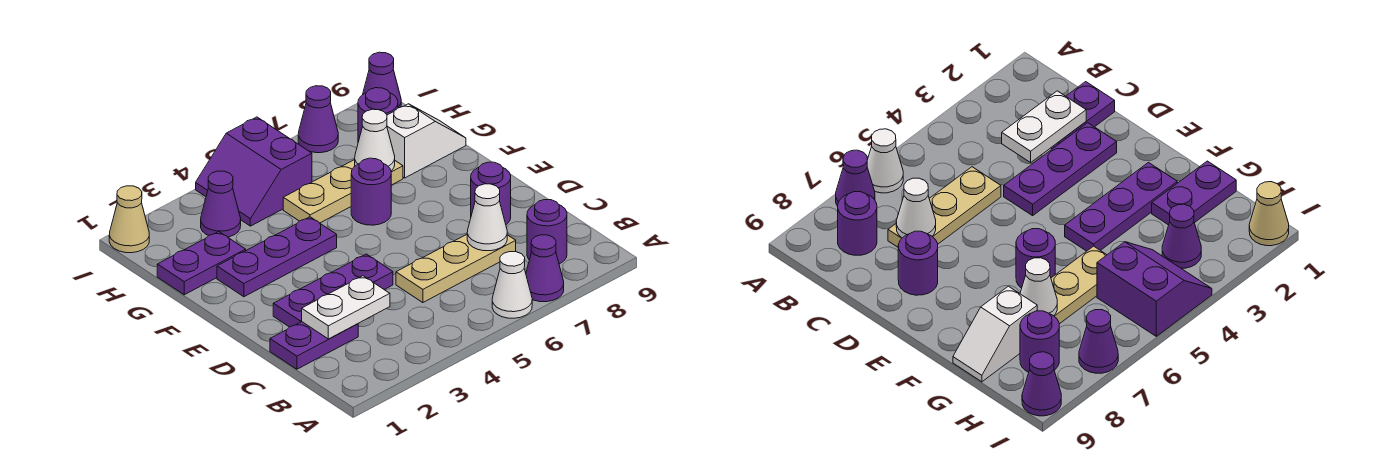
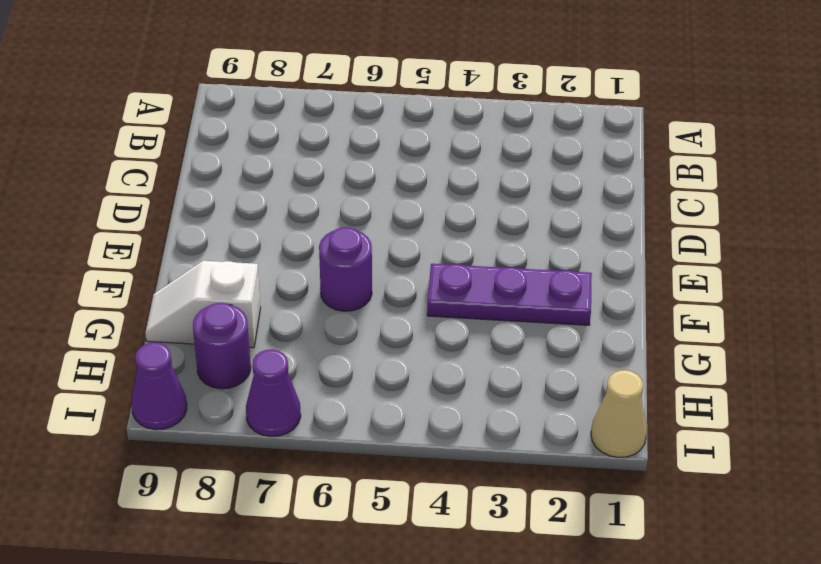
none -> white cone A6 level 1
none -> purple cone A7 level 1
none -> purple round brick B8 level 1

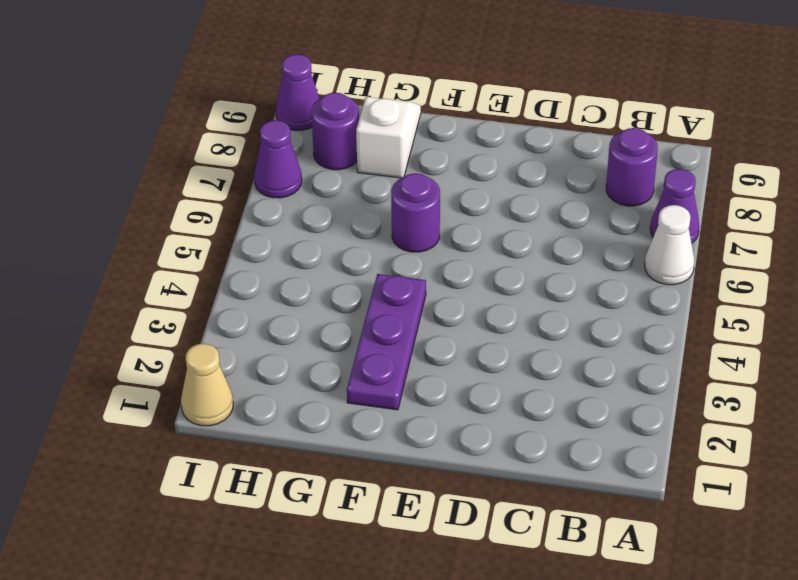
none -> purple plate C1:C2 level 1
none -> tan plate C5:C7 level 1
none -> purple plate D2:D4 level 1

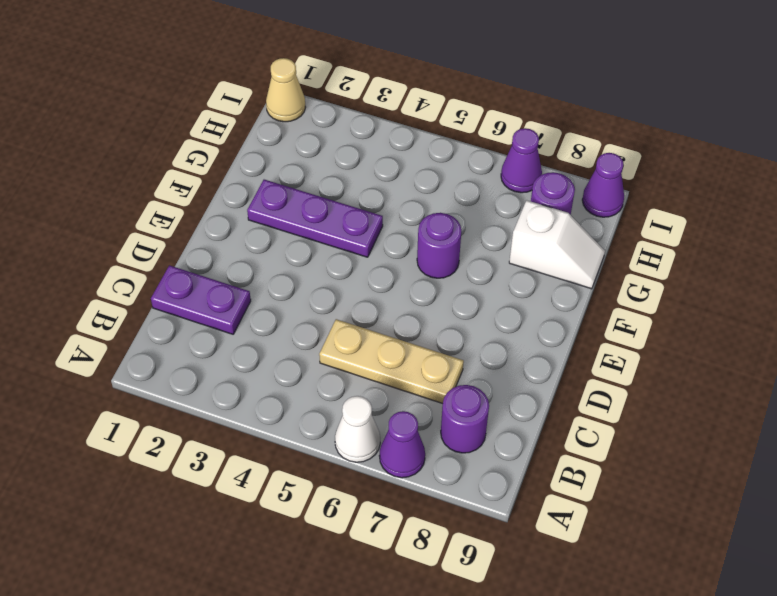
none -> purple plate D2:D4 level 1
none -> purple round brick D8 level 1
none -> purple plate G1:G2 level 1

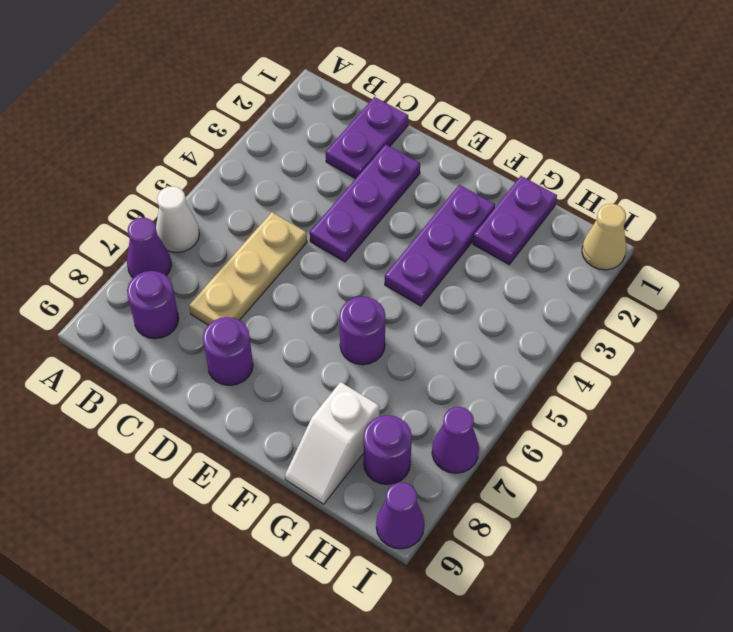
none -> tan plate G5:G7 level 1
none -> purple cone H3 level 1
none -> purple slope H4:I5 level 1 top 5

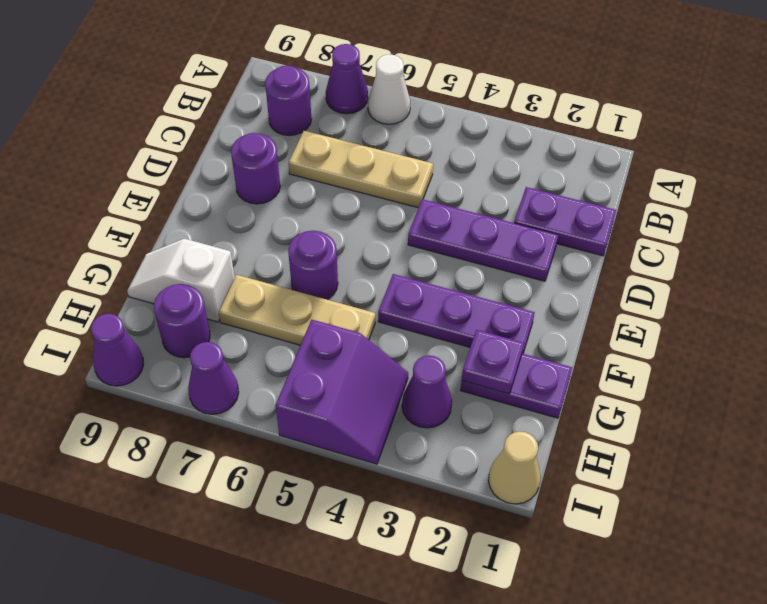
purple plate G2 level 2 -> none
none -> white plate C2:C3 level 2
none -> white cone C7 level 2
none -> white cone G7 level 2

